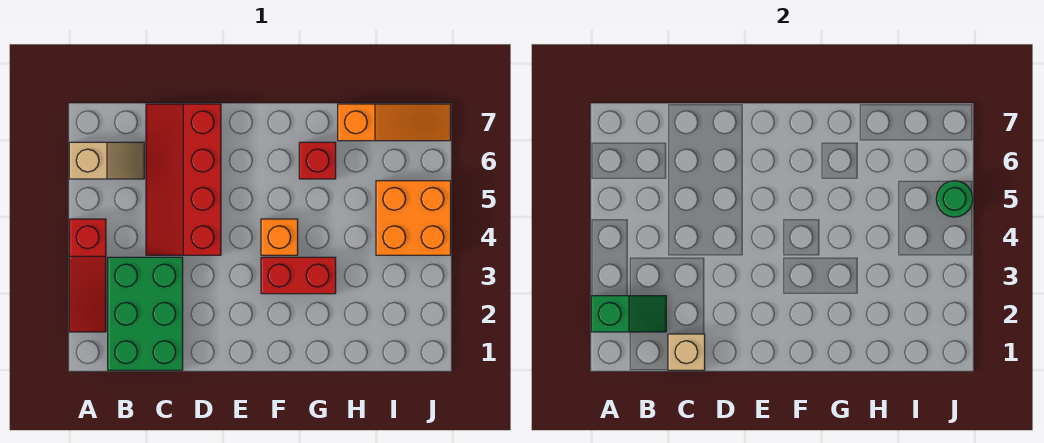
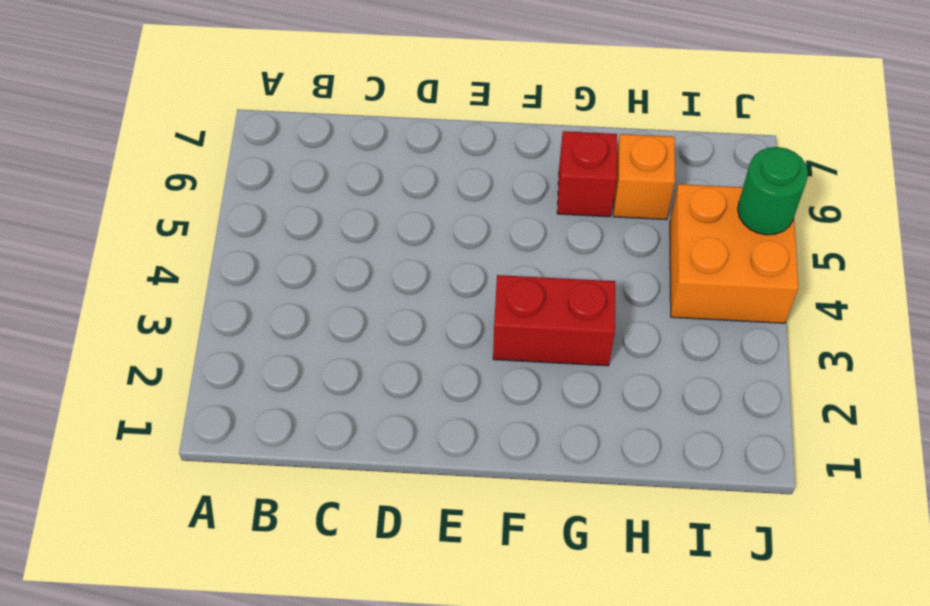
orange brick H6 level 1 -> orange brick F4 level 1
none -> red slope A2:A4 level 1 top 4
none -> tan slope A6:B6 level 1 top A
none -> green brick B1:C3 level 1

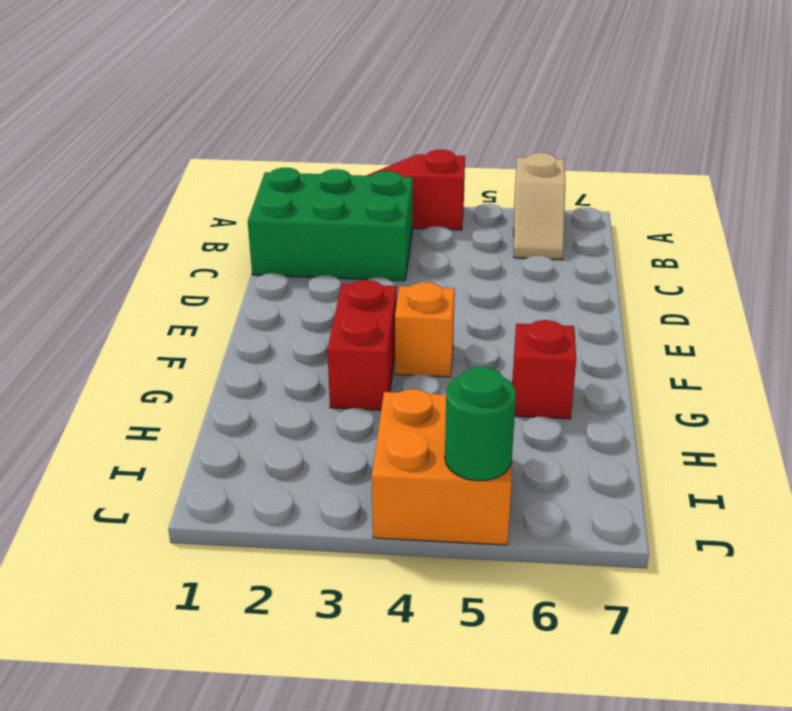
none -> red slope C4:D7 level 1 top D
none -> orange slope H7:J7 level 1 top H
none -> green slope A2:B2 level 2 top A

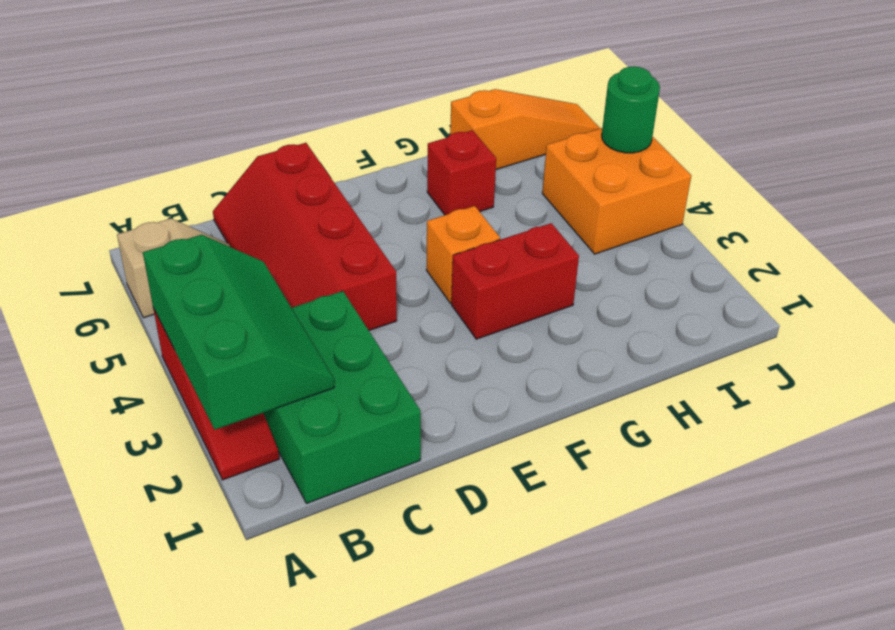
green slope A2:B4 level 2 top A -> green slope A2:B2 level 2 top A
none -> tan brick C1 level 2

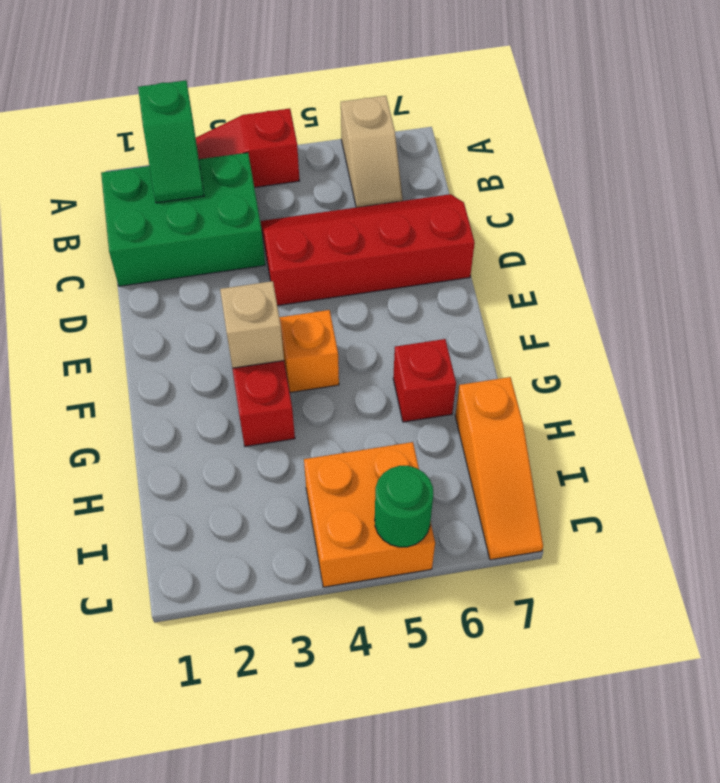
tan brick F3 level 2 -> tan brick C1 level 2

